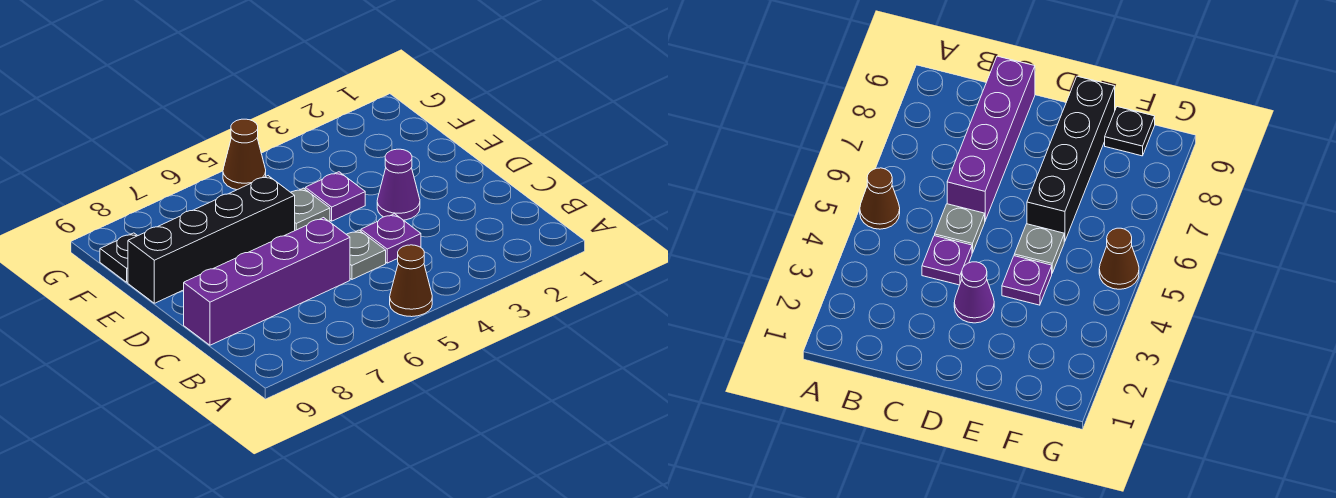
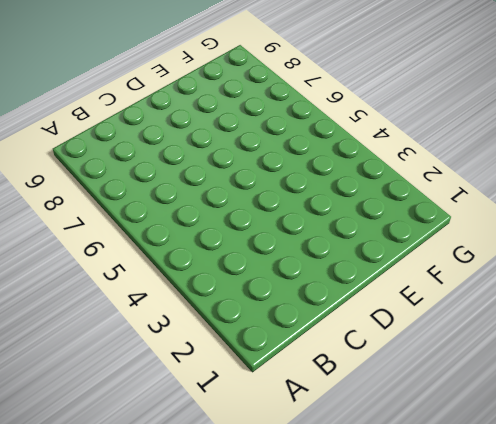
none -> brown cone A5 level 1
none -> purple plate C4 level 1

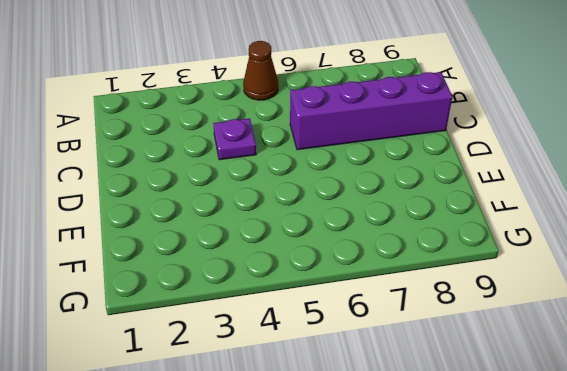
none -> grey plate C5 level 1
none -> purple cone D3 level 1

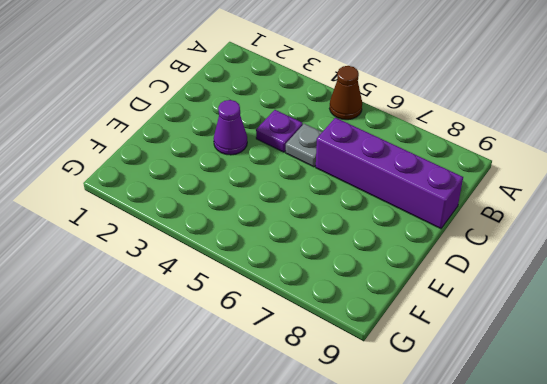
none -> purple plate E4 level 1
none -> grey plate E5 level 1

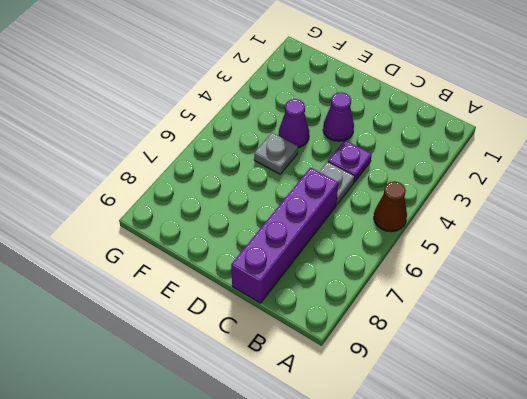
purple cone E4 level 1 -> purple plate E4 level 1
none -> black brick E6:E9 level 1
none -> black plate F9 level 1

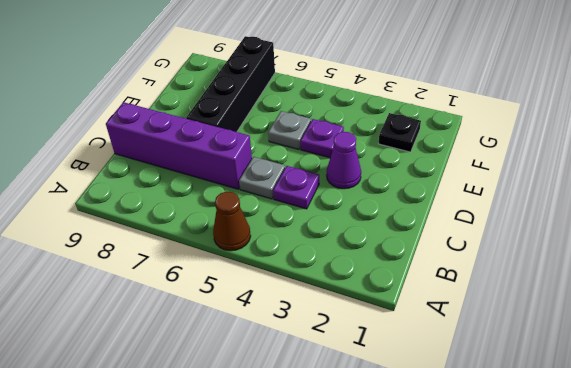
black brick D7:G7 level 1 -> black brick E6:E9 level 1
black plate F2 level 1 -> black plate F9 level 1
none -> brown cone G5 level 1

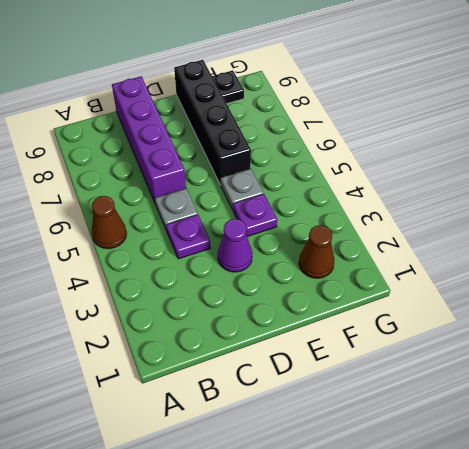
brown cone F2 level 1 -> brown cone G5 level 1

